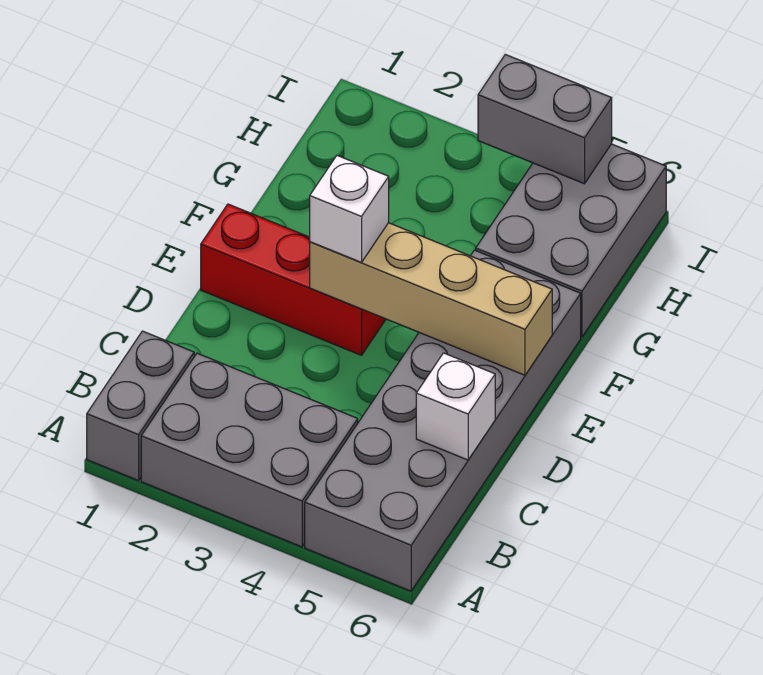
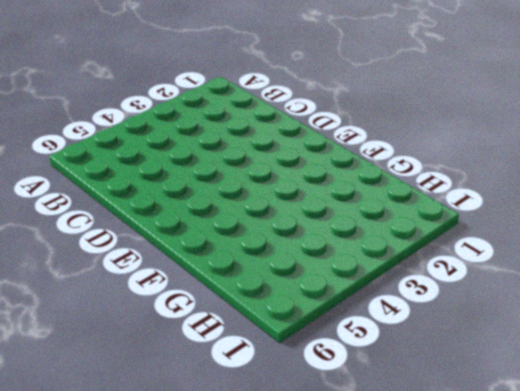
none -> grey brick A1:B1 level 1
none -> grey brick A2:B4 level 1

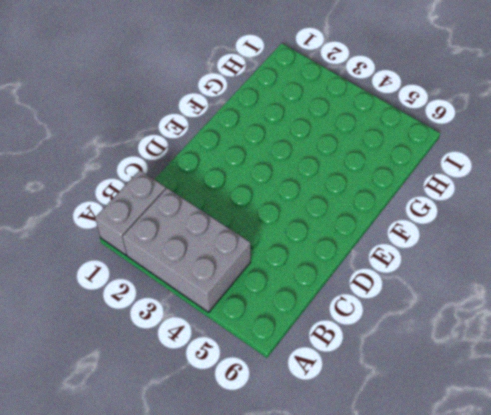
none -> grey brick A5:F6 level 1
none -> red brick E1:E3 level 1

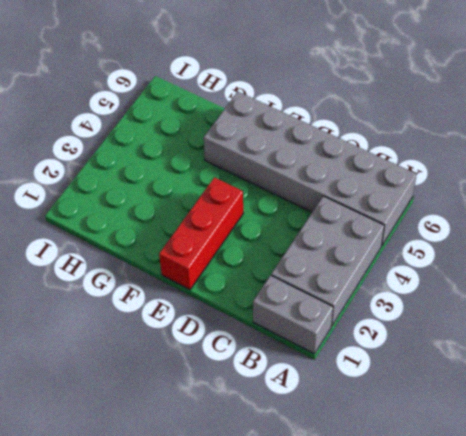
none -> grey brick G5:I6 level 1
none -> white brick C6 level 2

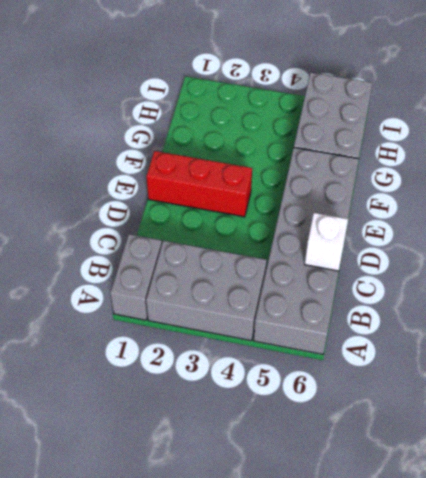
none -> tan brick E3:E6 level 2
none -> grey brick I4:I5 level 2

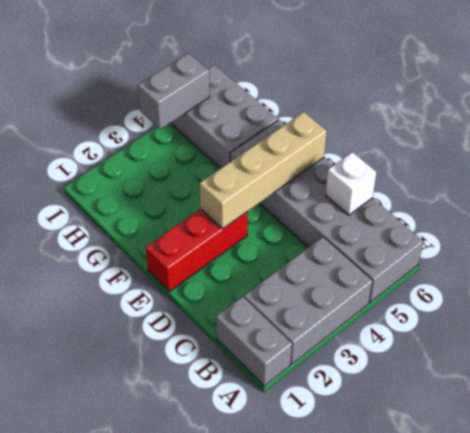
none -> white brick E3 level 3

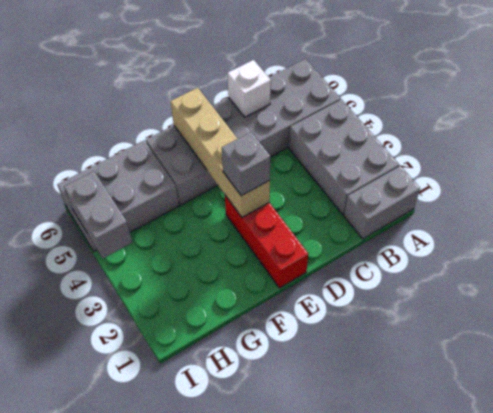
grey brick E3 level 3 -> white brick E3 level 3

